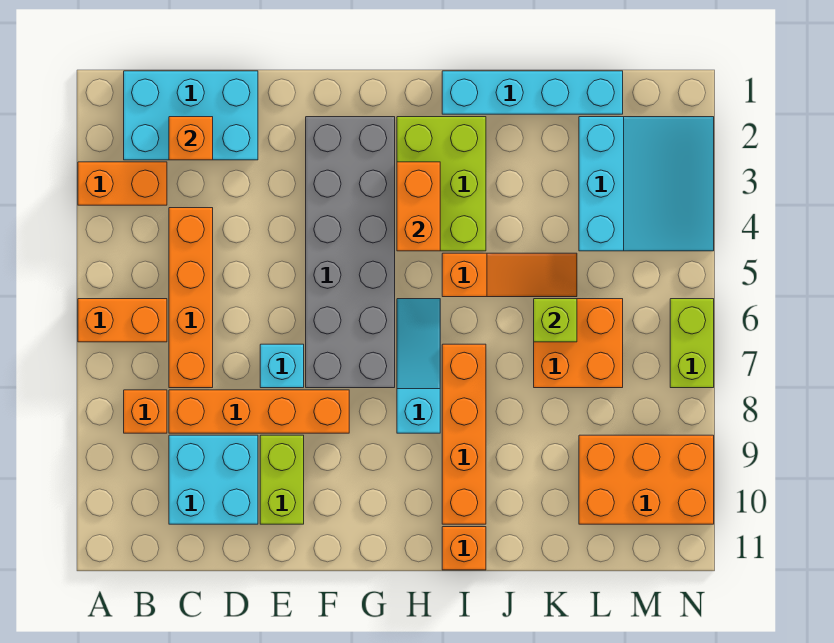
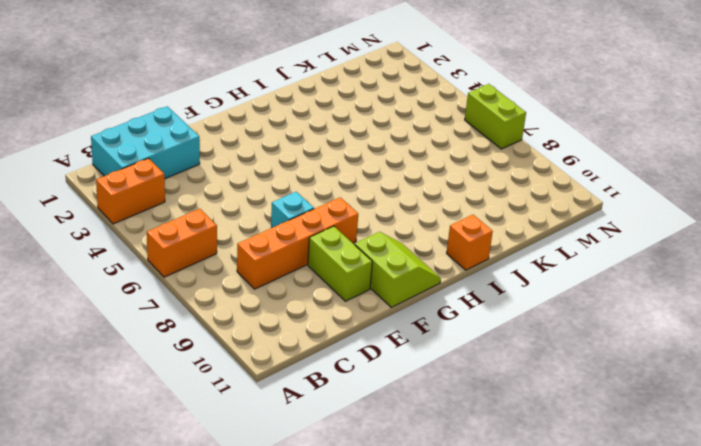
lime slope F10:G11 level 1 top F -> none
none -> orange brick B8 level 1
none -> orange brick C4:C7 level 1
none -> cyan brick C9:D10 level 1

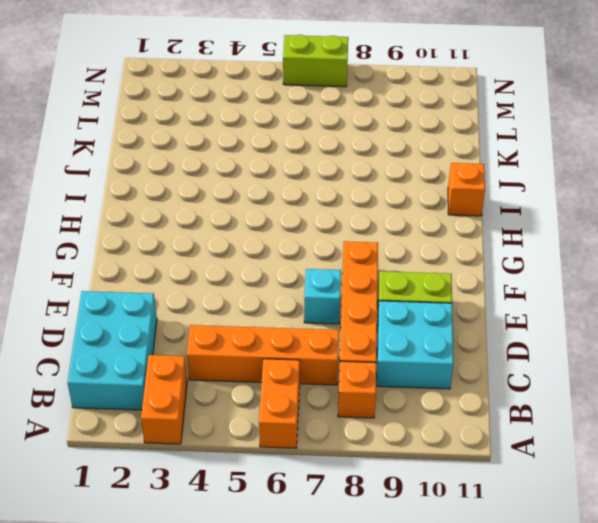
none -> grey brick F2:G7 level 1
none -> lime brick H2:I4 level 1
none -> cyan slope H6:H8 level 1 top 8

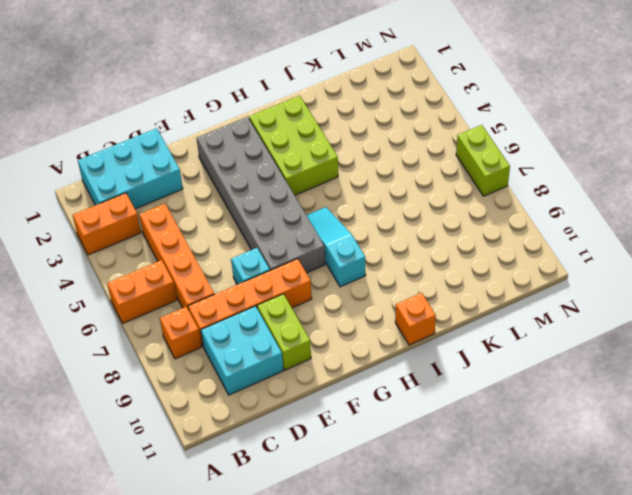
none -> cyan brick I1:L1 level 1
none -> orange slope I5:K5 level 1 top I
none -> orange brick I7:I10 level 1

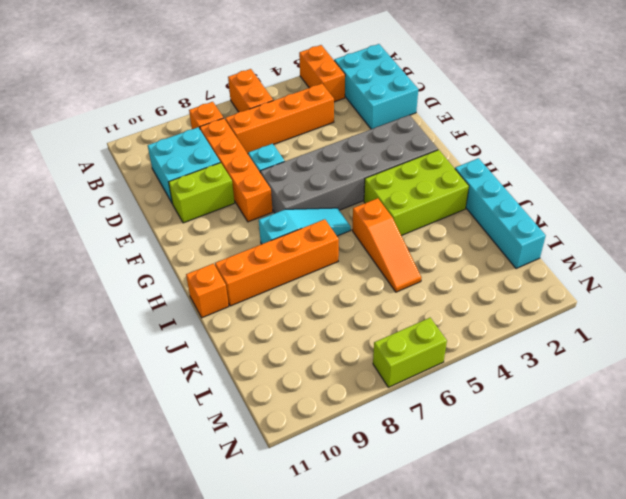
none -> orange brick K6:L7 level 1
none -> cyan slope L2:N4 level 1 top L
none -> orange brick L9:N10 level 1

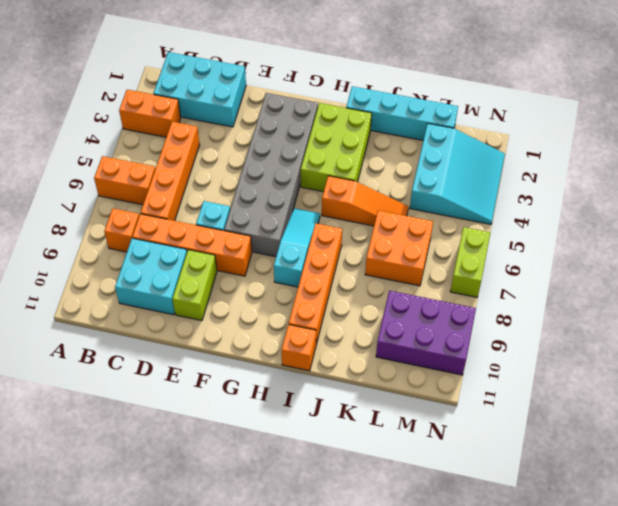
purple brick L9:N10 level 1 -> orange brick L9:N10 level 1
none -> orange brick C2 level 2
none -> orange brick H3:H4 level 2
none -> lime brick K6 level 2

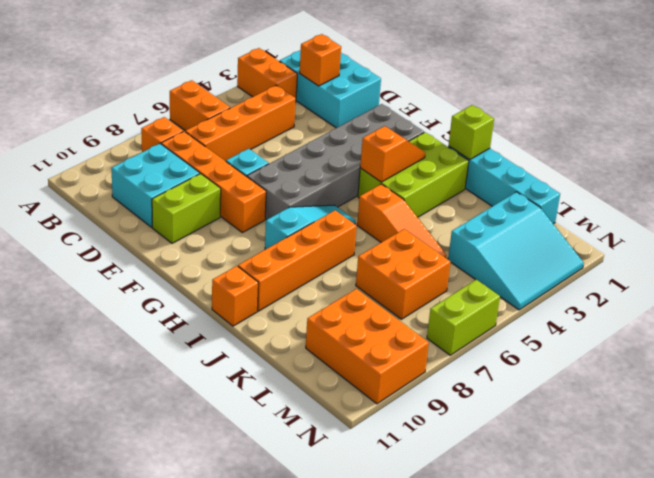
orange slope H3:H4 level 2 top 4 -> orange brick H3:H4 level 2
lime brick I1 level 2 -> lime brick K6 level 2

